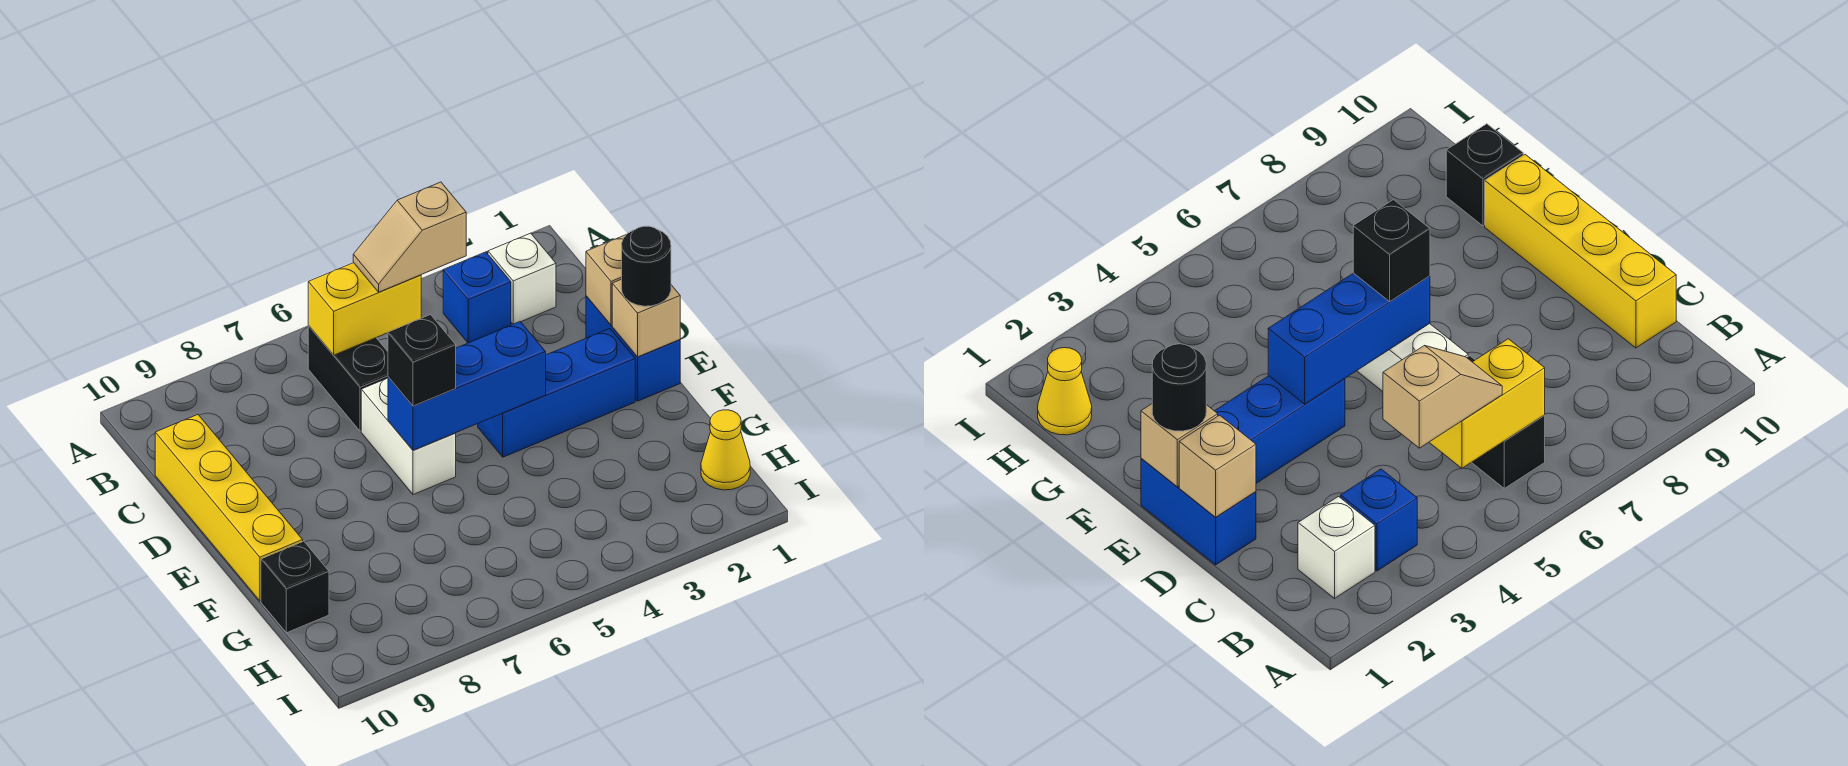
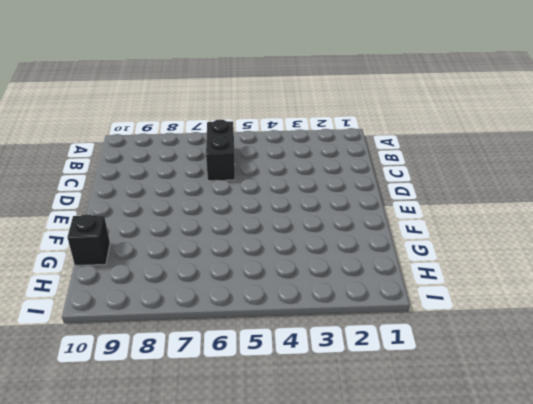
none -> white brick B2 level 1
none -> blue brick B3 level 1
none -> yellow brick C10:F10 level 1

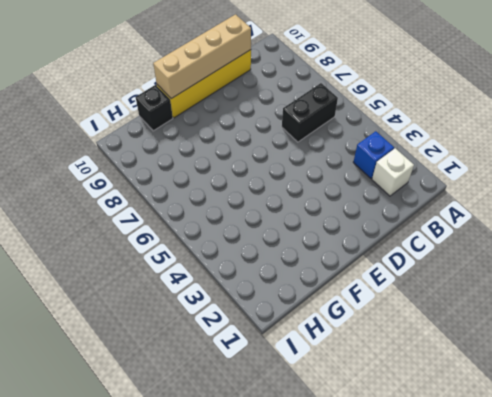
tan brick C10:F10 level 2 -> none
none -> blue brick D1:E1 level 1
none -> white brick D6:E6 level 1
none -> blue brick E2:E4 level 1

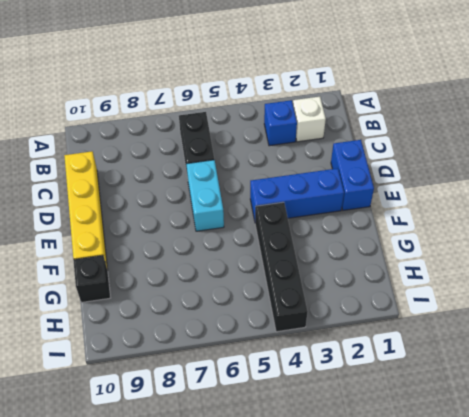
cyan brick D6:E6 level 1 -> white brick D6:E6 level 1
black brick F4:I4 level 1 -> none
none -> yellow cone H1 level 1
none -> yellow brick B5:B6 level 2
none -> tan brick D1 level 2

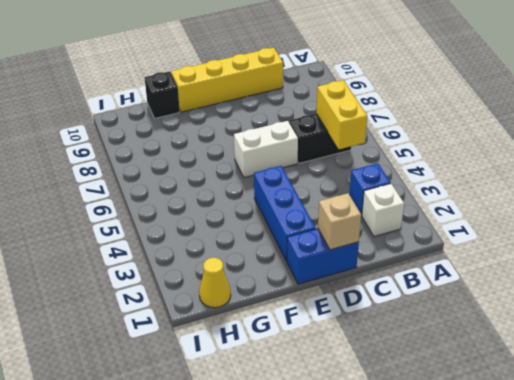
none -> tan brick E1 level 2
none -> blue brick E4:E6 level 2
none -> tan slope B4:B5 level 3 top 4

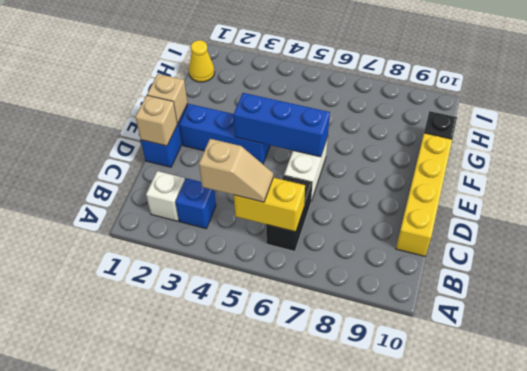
none -> black round brick E1 level 3
none -> black brick E6 level 3

